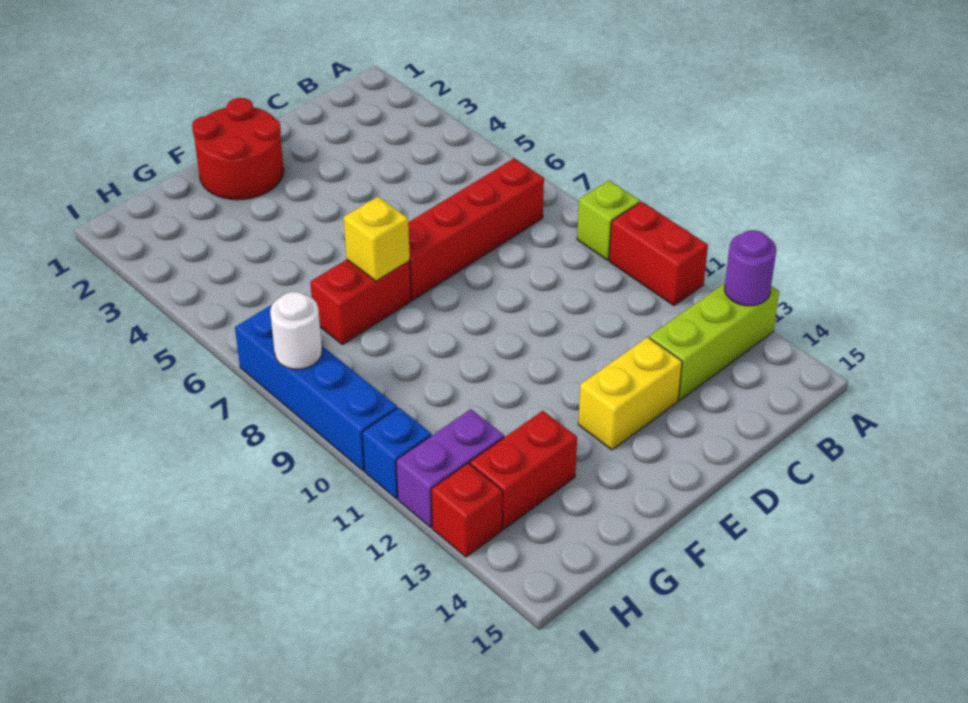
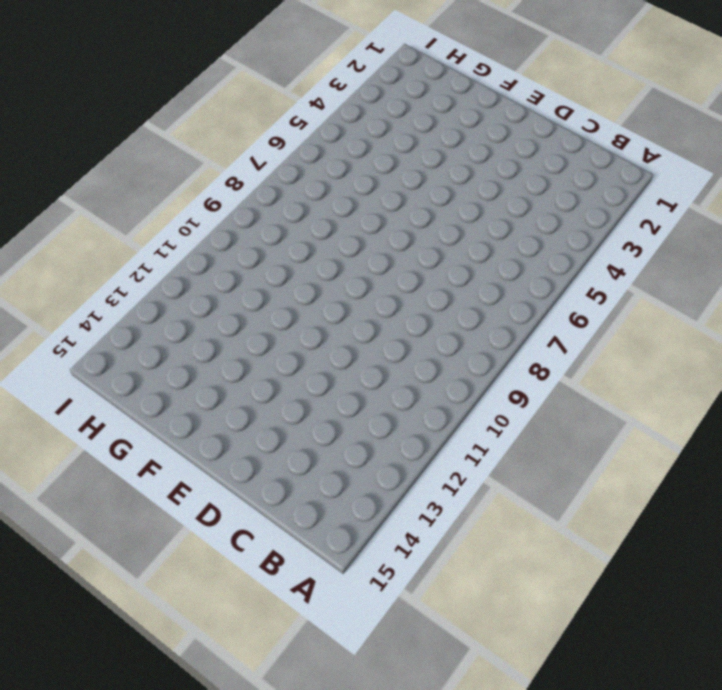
none -> lime brick A9 level 1
none -> red brick A10:A11 level 1
none -> lime brick A13:C13 level 1

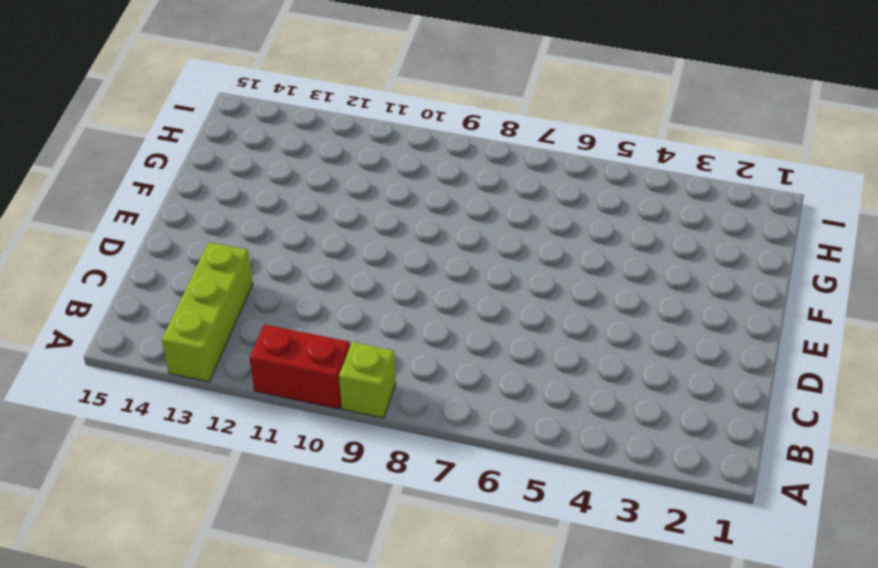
none -> red brick B7:E7 level 1
none -> yellow brick D13:E13 level 1
none -> red round brick E1:F2 level 1

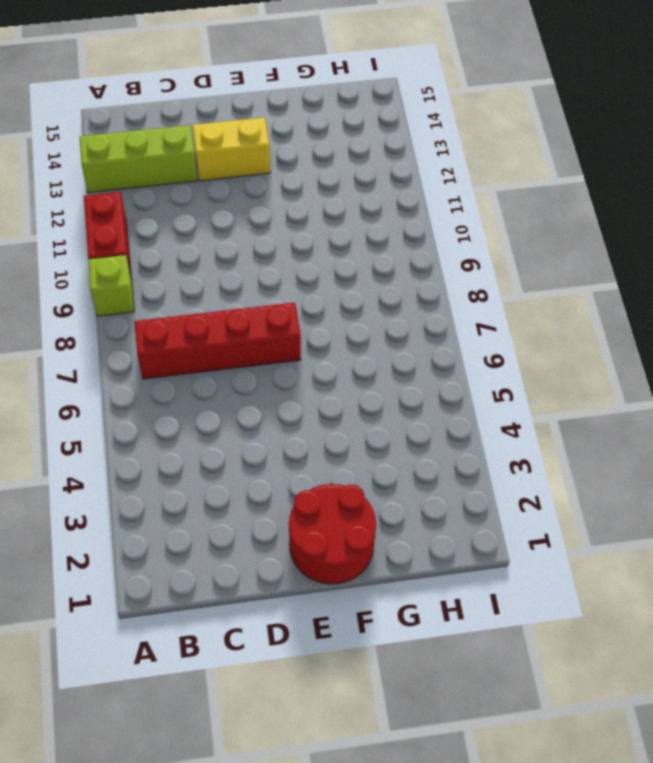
none -> red brick F7:G7 level 1
none -> red brick G13:H13 level 1
none -> purple brick H12:I12 level 1

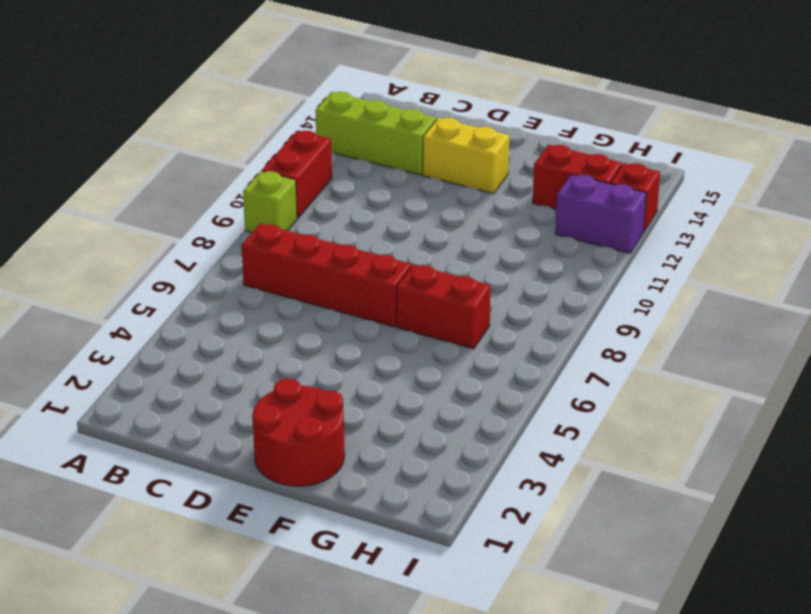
none -> blue brick I7:I10 level 1
none -> blue brick I11 level 1
none -> purple round brick A13 level 2

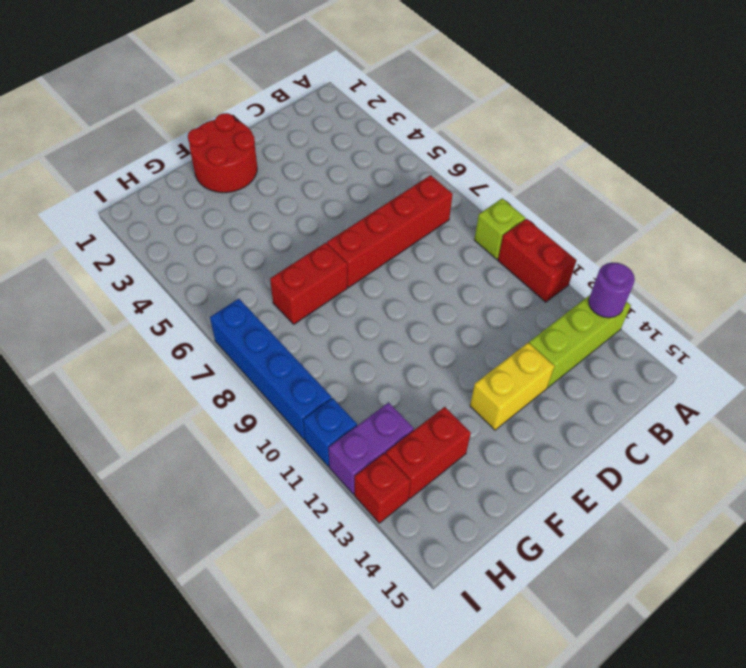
none -> yellow brick F7 level 2
none -> white round brick I8 level 2

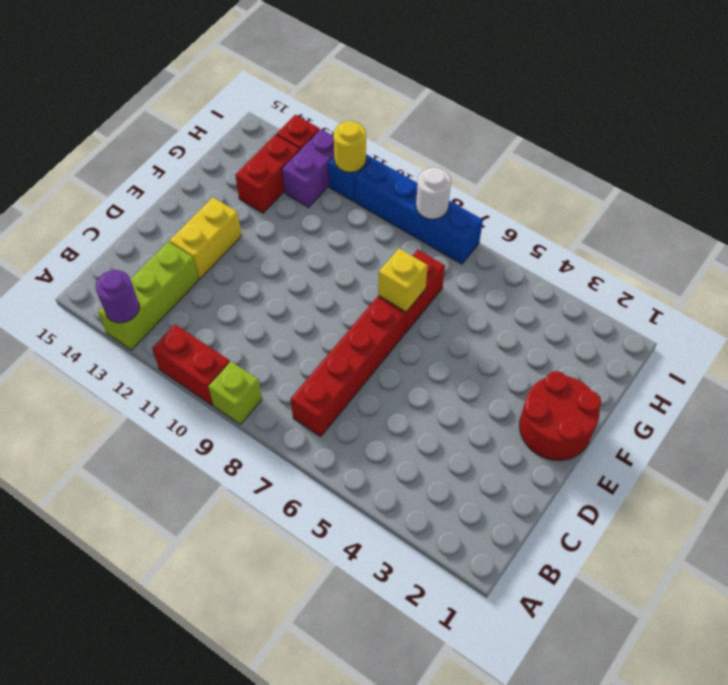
yellow round brick I11 level 2 -> none

